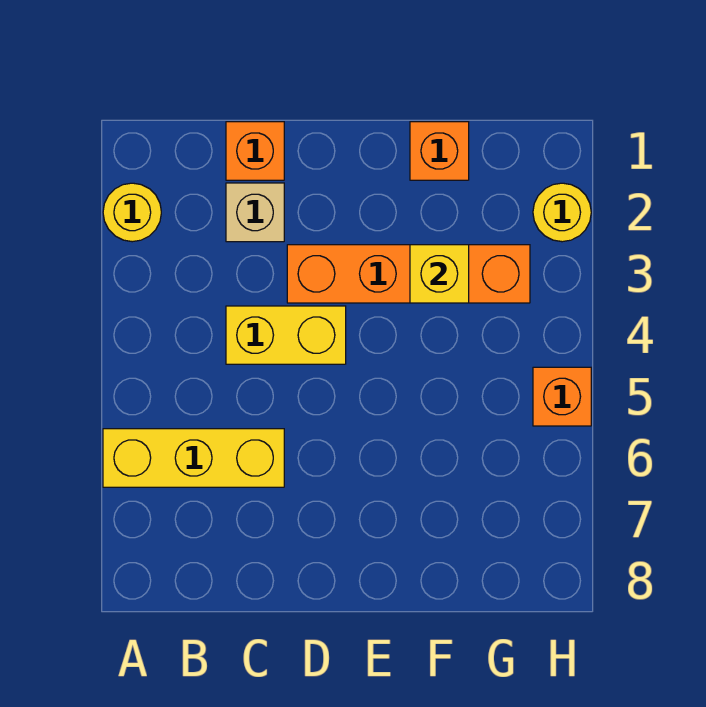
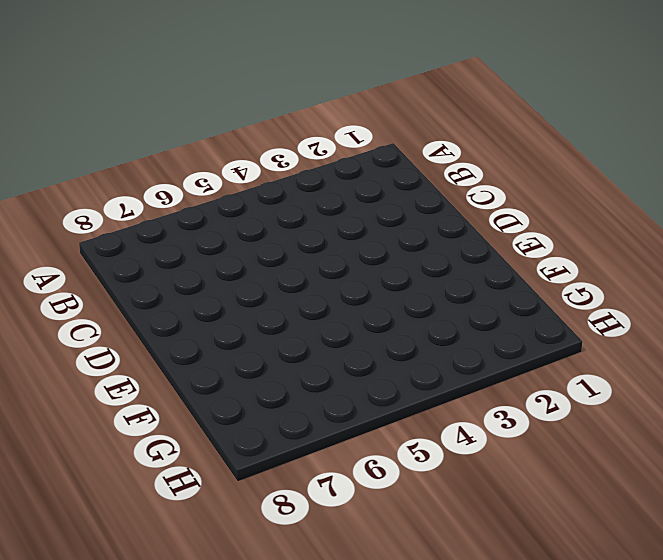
none -> yellow round brick A2 level 1
none -> yellow brick A6:C6 level 1

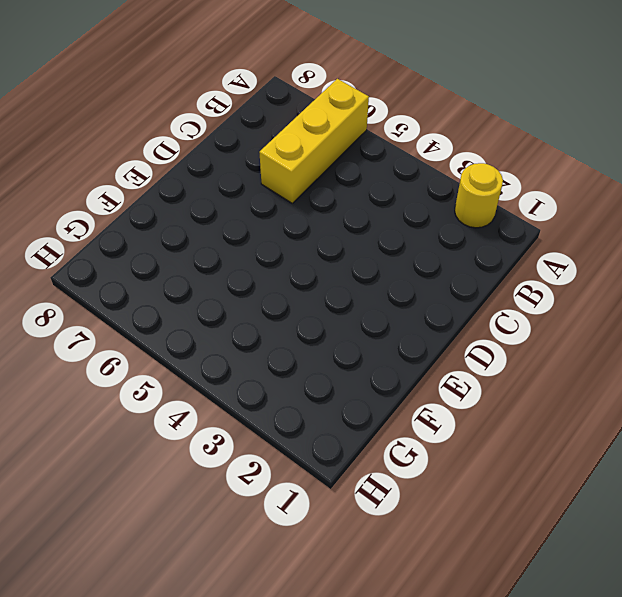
none -> orange brick C1 level 1
none -> tan brick C2 level 1

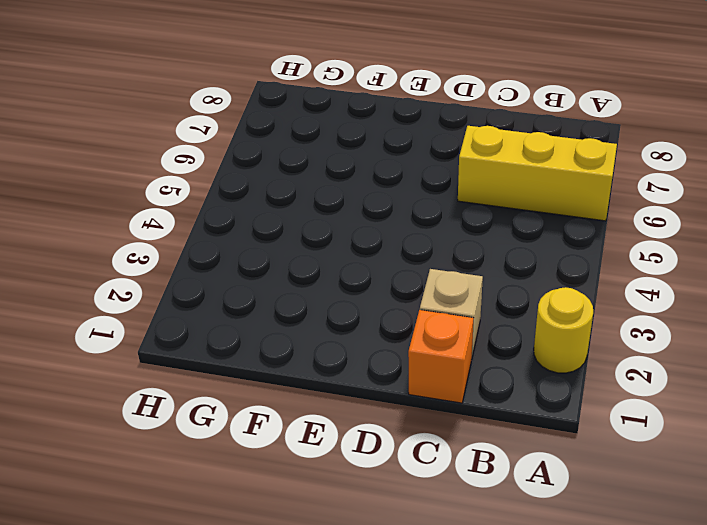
none -> yellow brick C4:D4 level 1
none -> orange brick D3:G3 level 1

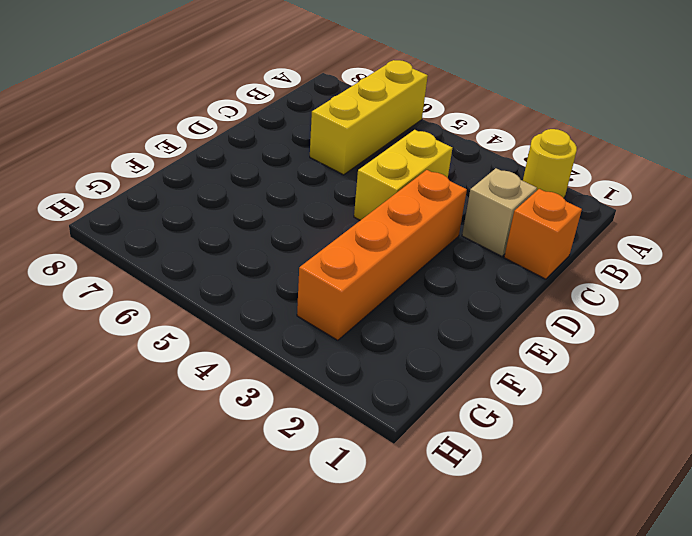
none -> orange brick F1 level 1
none -> yellow round brick H2 level 1

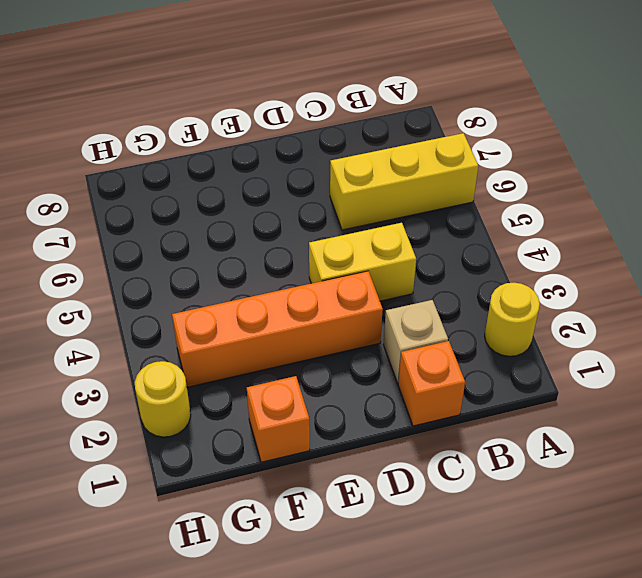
none -> orange brick H5 level 1
none -> yellow brick F3 level 2

